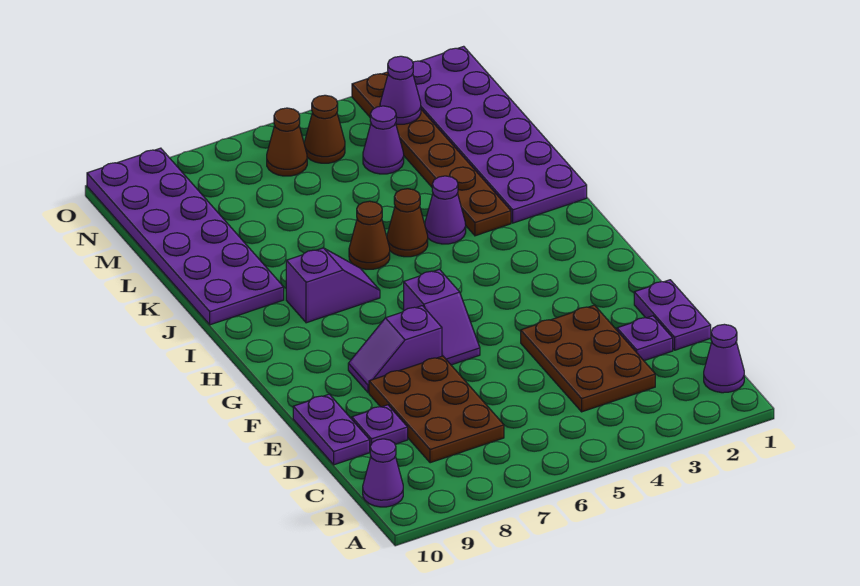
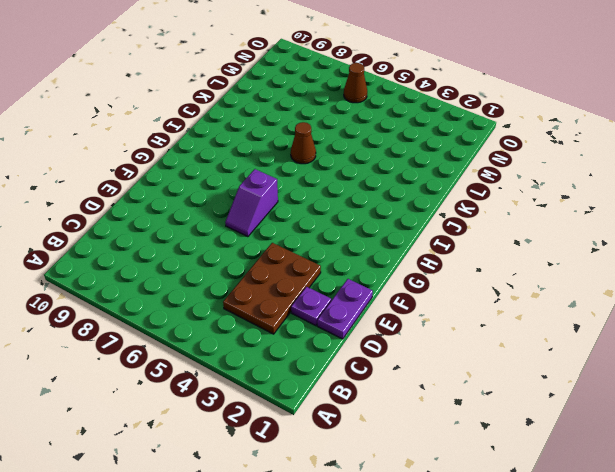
none -> purple cone B1 level 1
none -> purple cone B10 level 1
none -> brown plate C7:E8 level 1

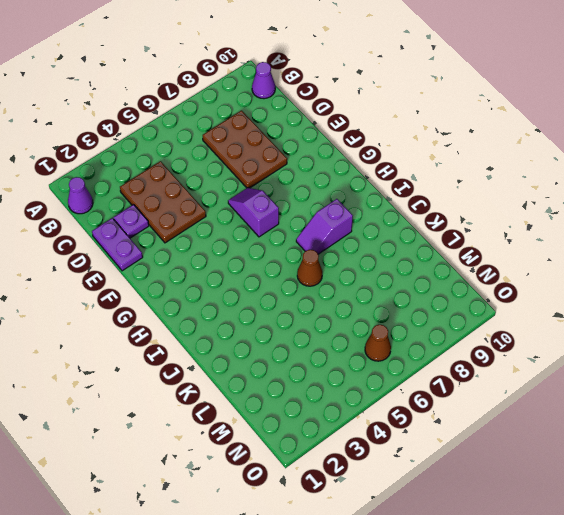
none -> purple plate D9 level 1
none -> purple plate D10:E10 level 1
none -> purple slope F7:F8 level 1 top 7

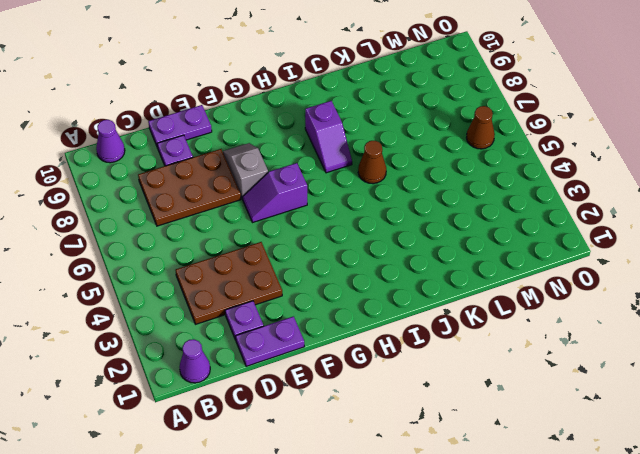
grey slope F7:F8 level 1 top 7 -> purple slope F7:F8 level 1 top 7
none -> purple plate J1:O2 level 1
none -> brown plate J3:O3 level 1
none -> purple cone J4 level 1

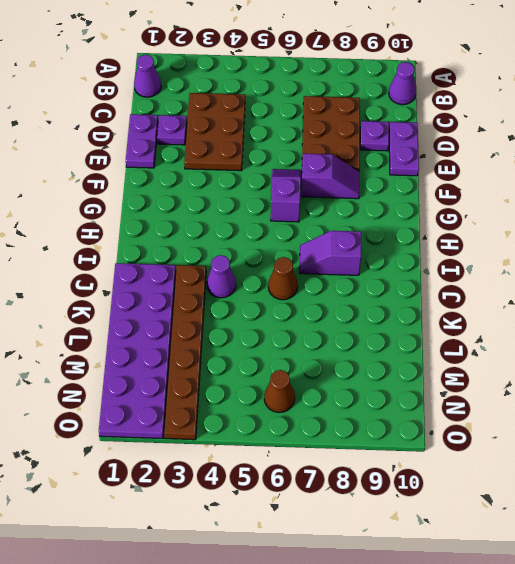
none -> brown cone J5 level 1
none -> purple plate J9:O10 level 1
none -> purple cone M4 level 1

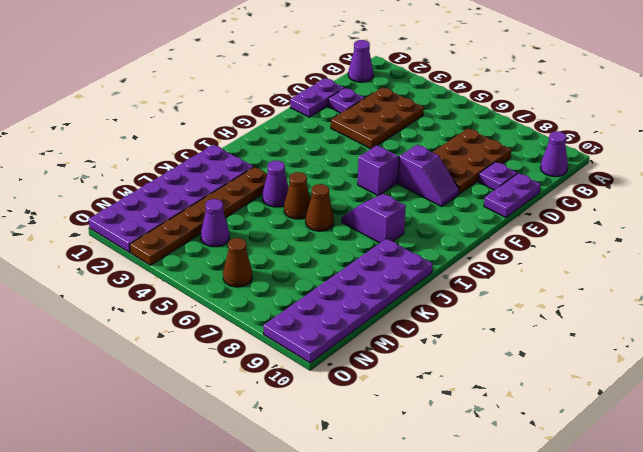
none -> brown cone N5 level 1
none -> purple cone N3 level 2

